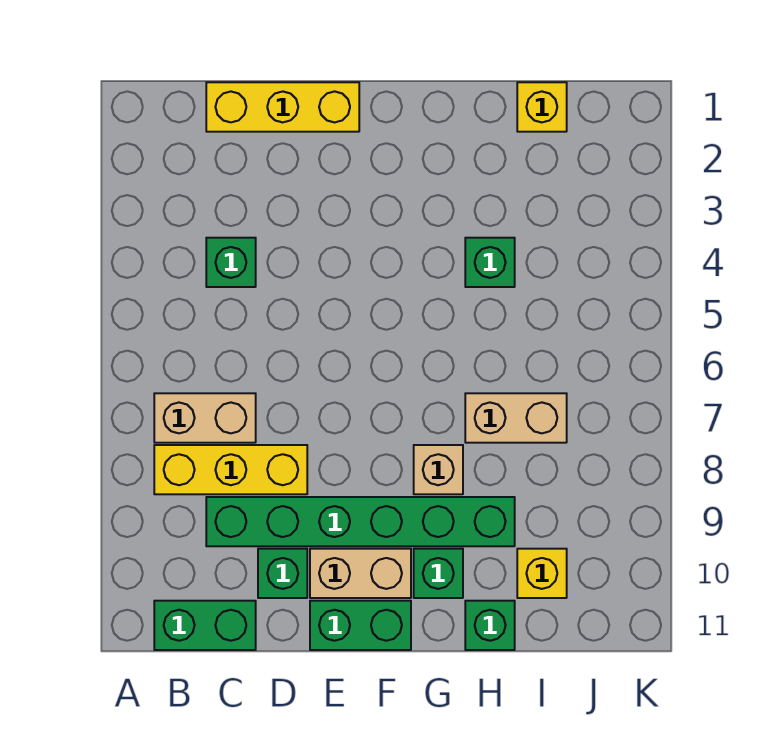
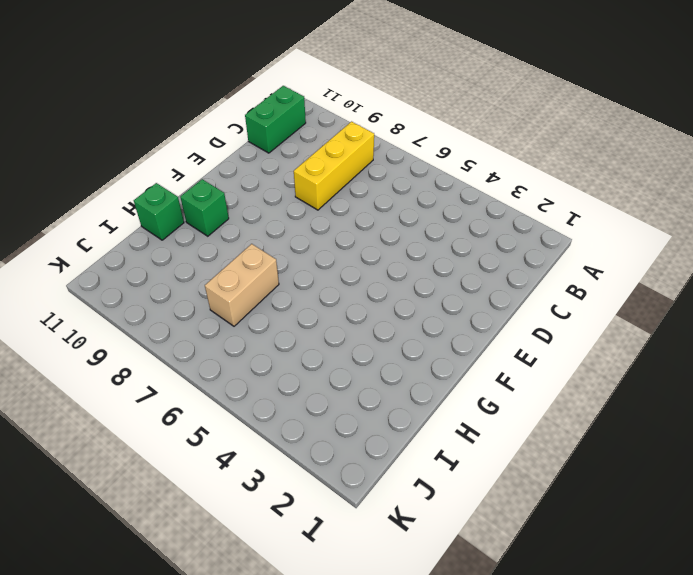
none -> tan brick B7:C7 level 1
none -> yellow brick C1:E1 level 1
none -> green brick C4 level 1

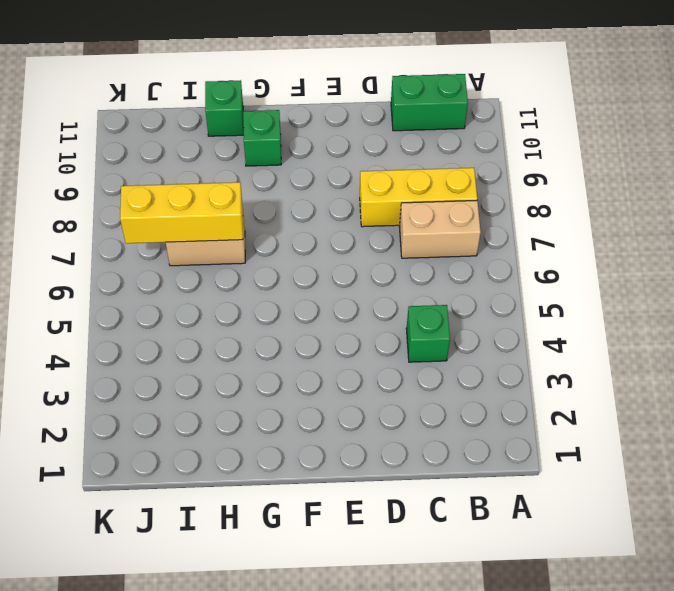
yellow brick H7:J7 level 2 -> yellow brick C1:E1 level 1
none -> green brick C9:H9 level 1
none -> green brick D10 level 1
none -> tan brick E10:F10 level 1

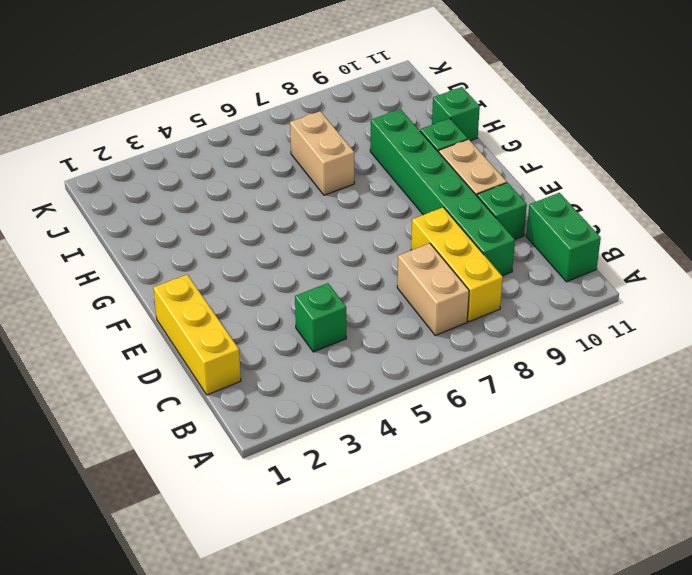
none -> green brick E11:F11 level 1
none -> tan brick G8 level 1
none -> green brick H4 level 1

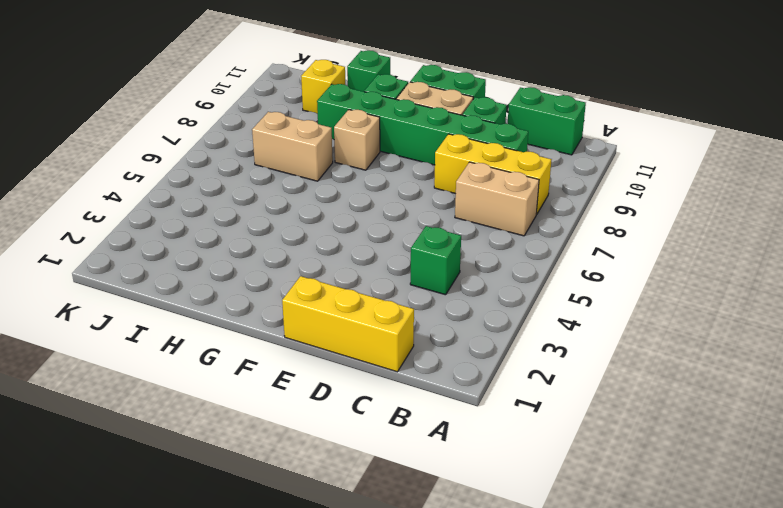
none -> green brick H4 level 1
none -> yellow brick I1 level 1

